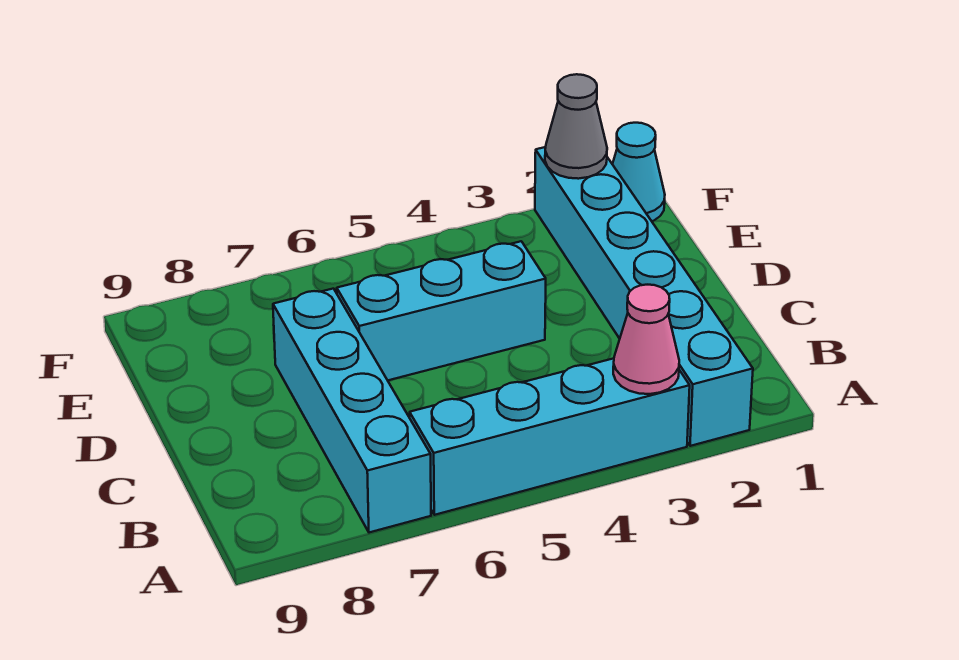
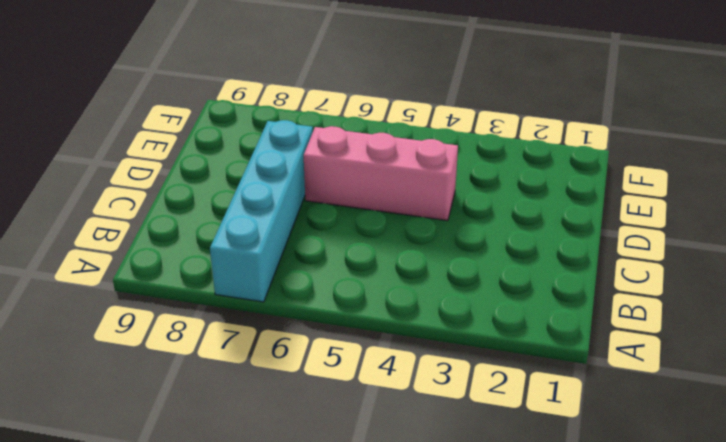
pink brick D4:D6 level 1 -> cyan brick D4:D6 level 1
none -> cyan brick A2:F2 level 1
none -> cyan brick A3:A6 level 1

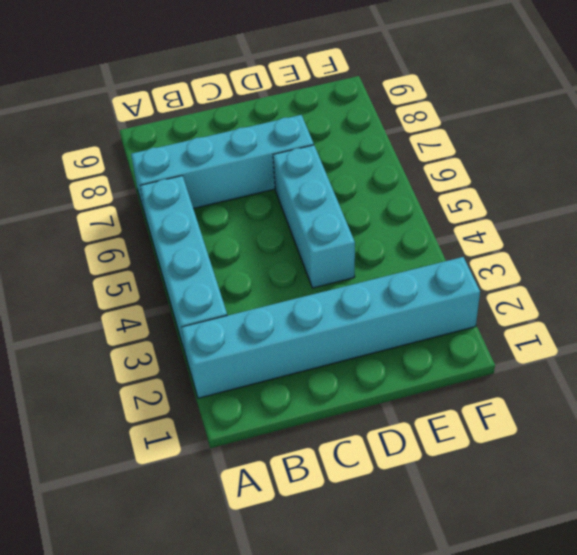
none -> cyan cone F1 level 1
none -> pink cone A3 level 2

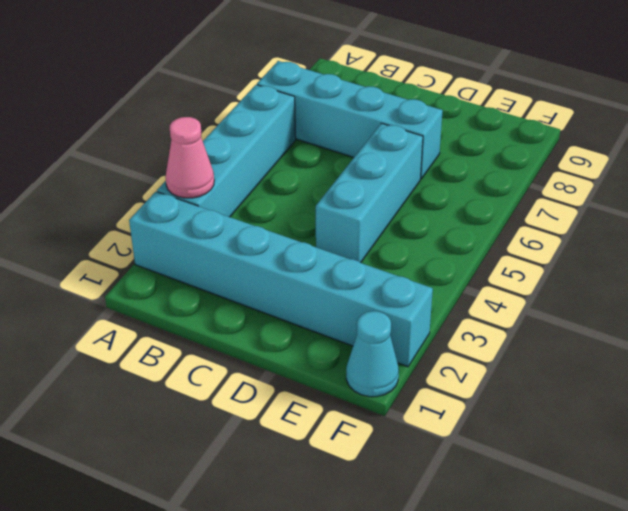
none -> grey cone F2 level 2

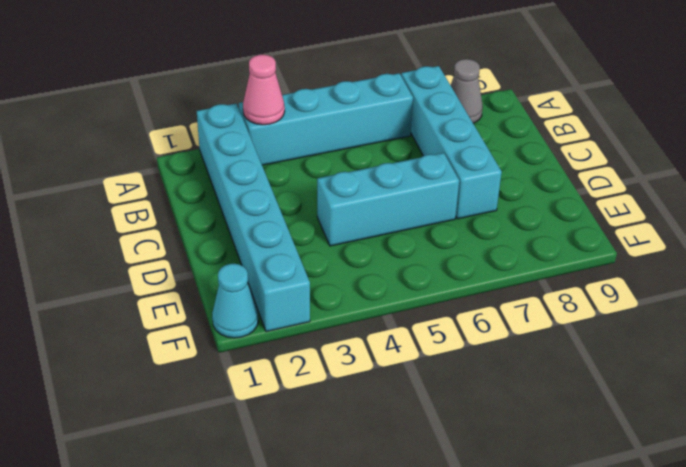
grey cone A8 level 1 -> grey cone F2 level 2

